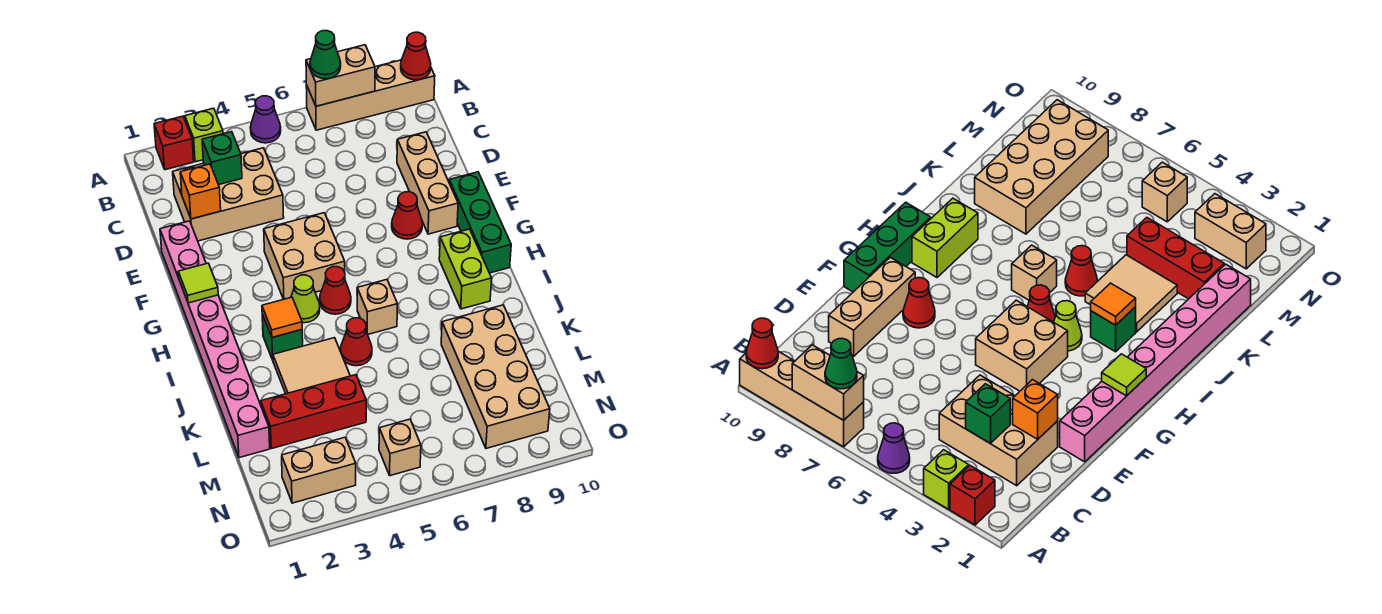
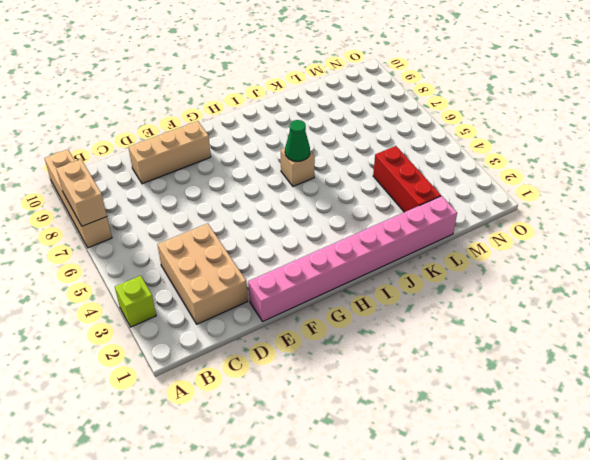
green cone I6 level 2 -> green cone A7 level 3
none -> red brick A2 level 1
none -> purple cone A5 level 1
none -> tan brick F4:G5 level 1

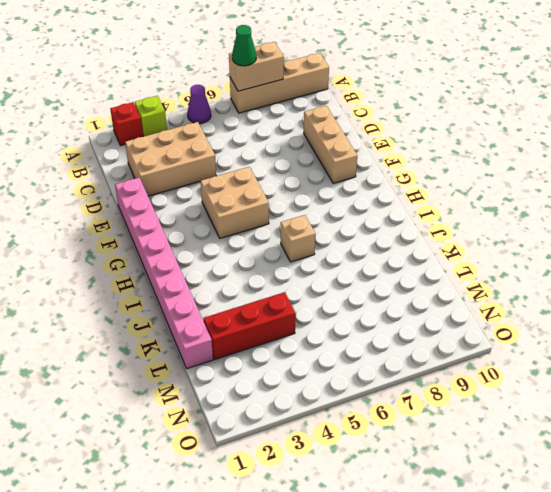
none -> red cone F8 level 1
none -> green brick F10:H10 level 1
none -> lime cone H4 level 1

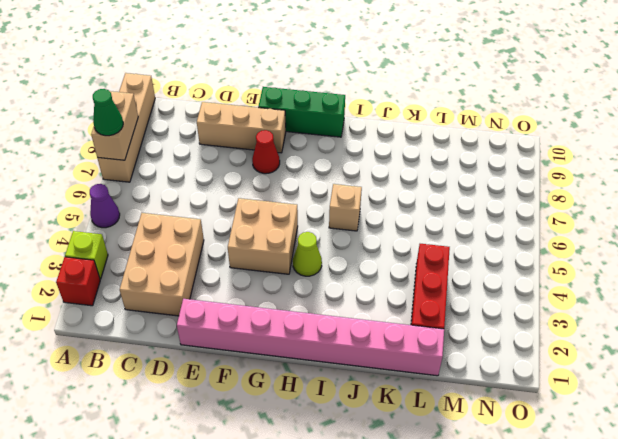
none -> red cone H5 level 1
none -> lime brick H9:I9 level 1
none -> green brick I3 level 1

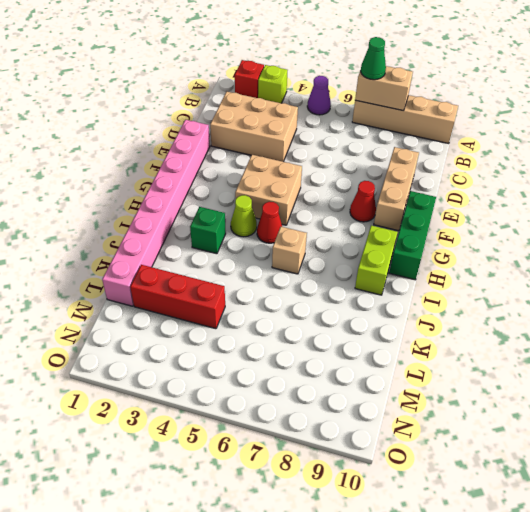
none -> tan tile J3:K4 level 1
none -> red cone J5 level 1
none -> tan brick K8:N9 level 1

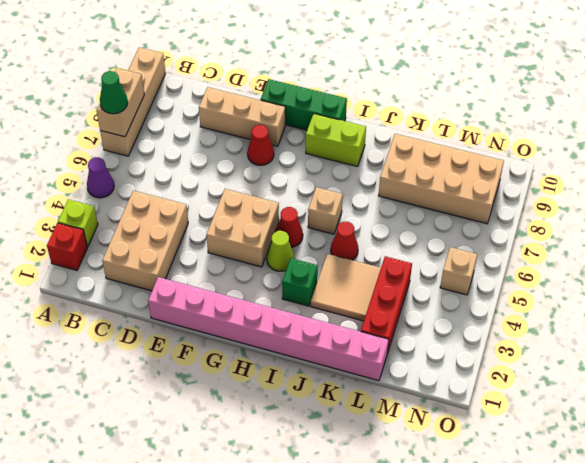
none -> tan brick N2:N3 level 1
none -> red cone A10 level 2
none -> green brick C3 level 2

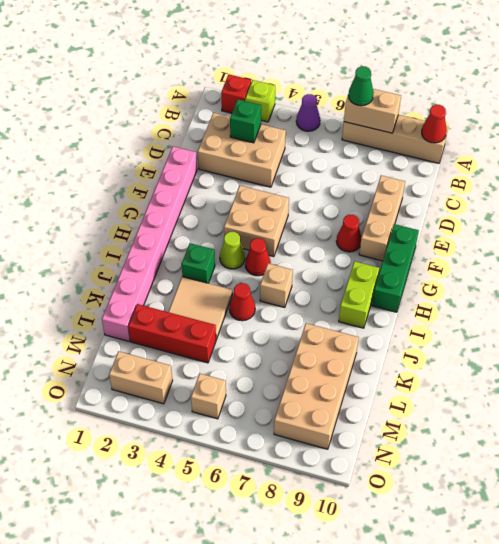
none -> orange brick D2 level 2
none -> lime tile G1 level 2
none -> orange tile I3 level 2

